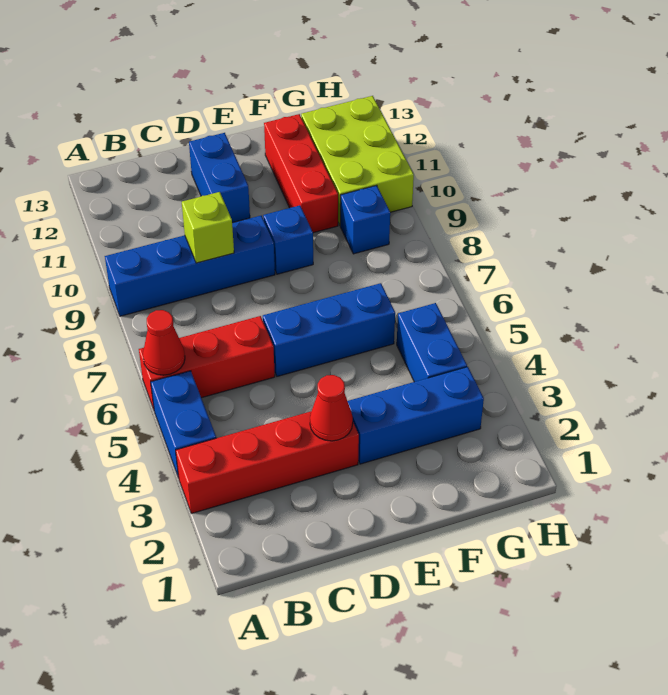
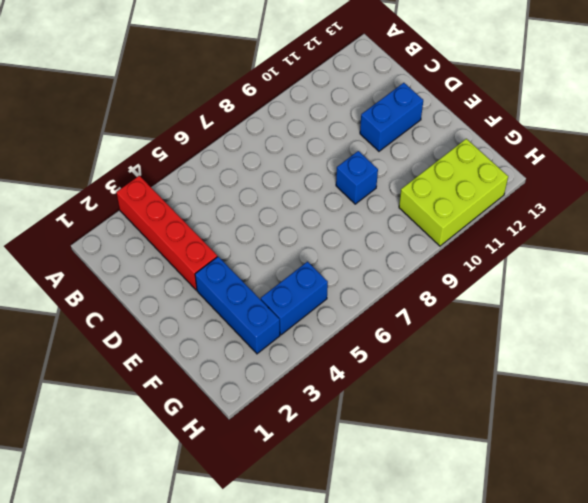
none -> blue brick A4:A5 level 1
none -> red brick A6:C6 level 1
none -> blue brick A9:D9 level 1

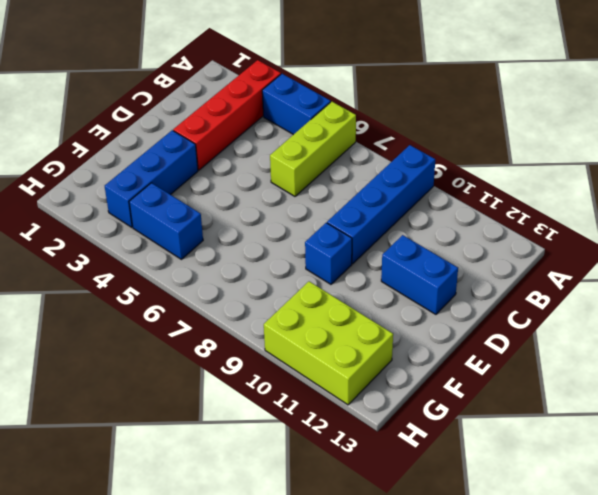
lime brick A6:C6 level 1 -> red brick A6:C6 level 1
none -> blue brick D6:F6 level 1
none -> red brick F10:F12 level 1
none -> blue brick G9 level 1

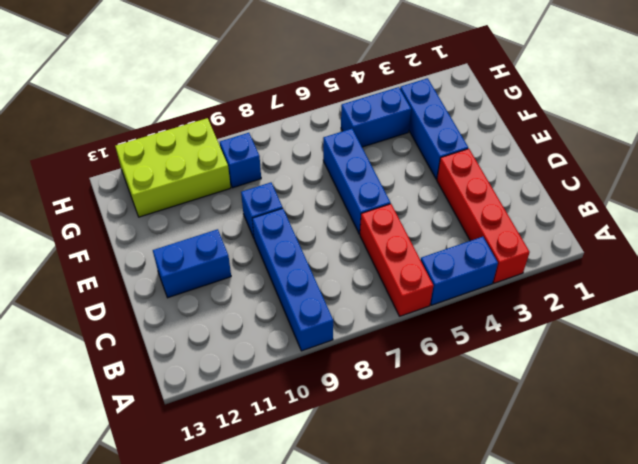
none -> red brick F10:F12 level 1
none -> red cone A6 level 2
none -> lime brick C9 level 2

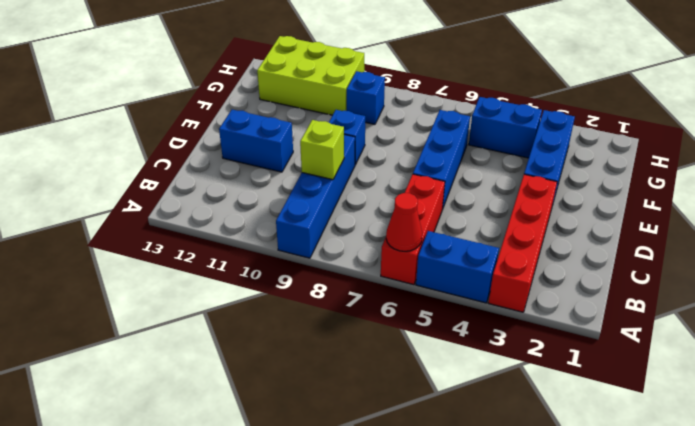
none -> red brick F10:F12 level 1
none -> red cone D3 level 2

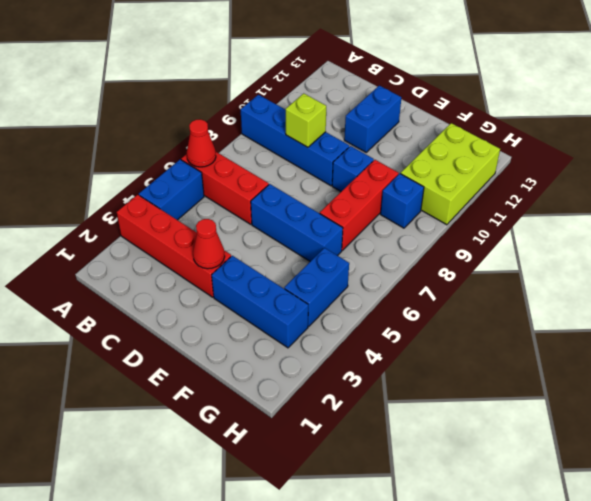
red brick F7:F9 level 1 -> red brick F10:F12 level 1

